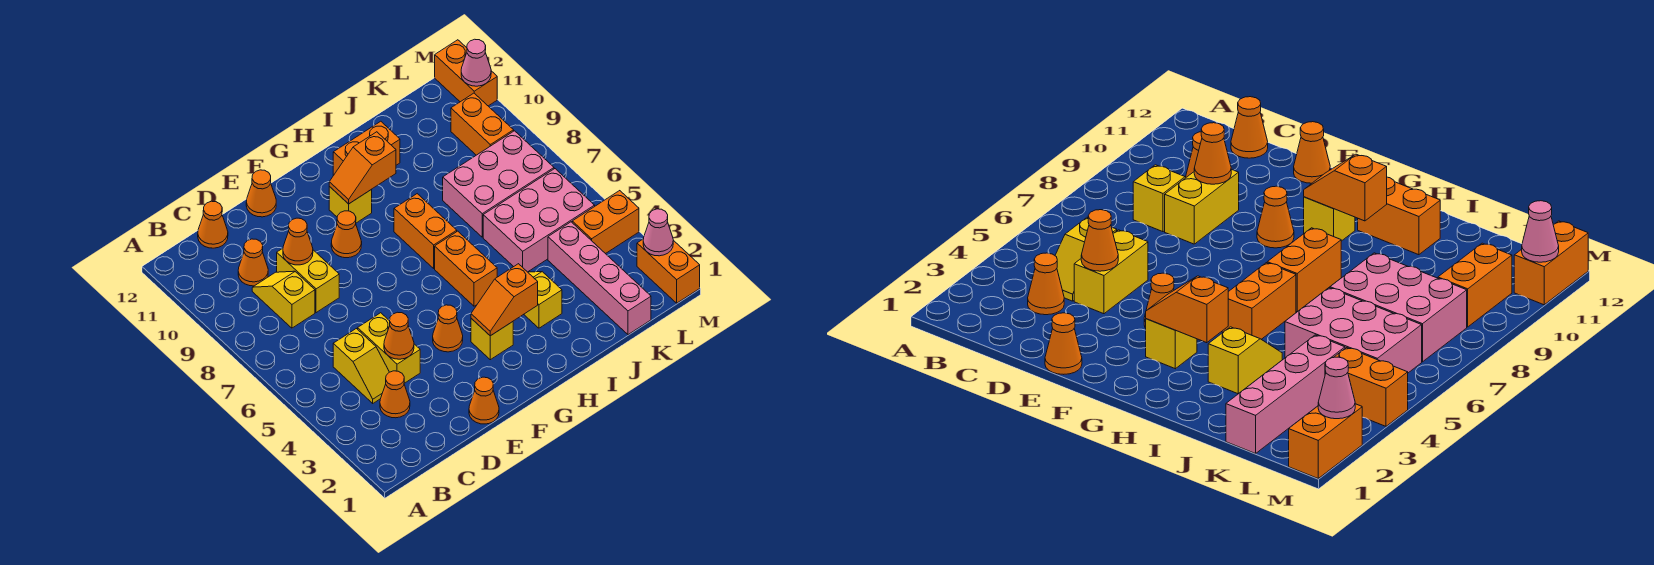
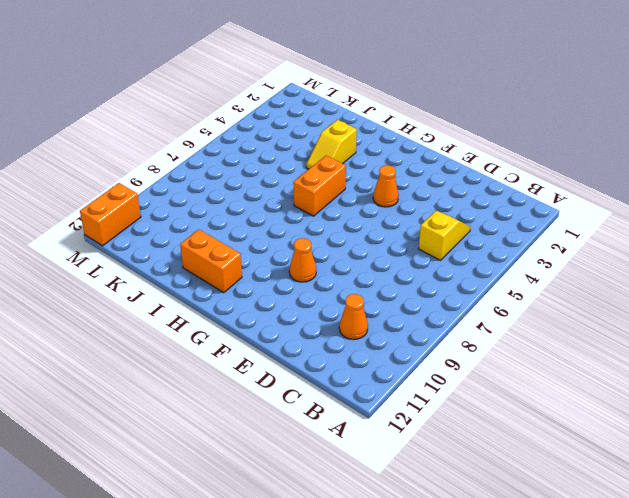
none -> orange cone C3 level 1
none -> yellow slope C8:C9 level 1 top 8
none -> orange cone C12 level 1
none -> yellow brick D4:D5 level 1

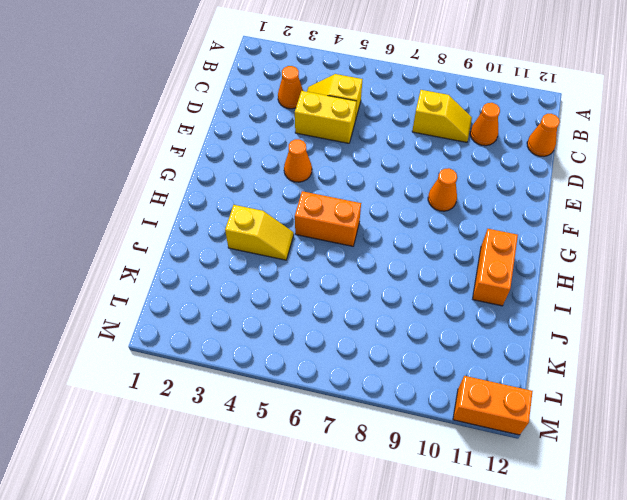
none -> yellow brick D8:D9 level 1
none -> orange cone E1 level 1
none -> orange cone E12 level 1
none -> yellow brick G3 level 1

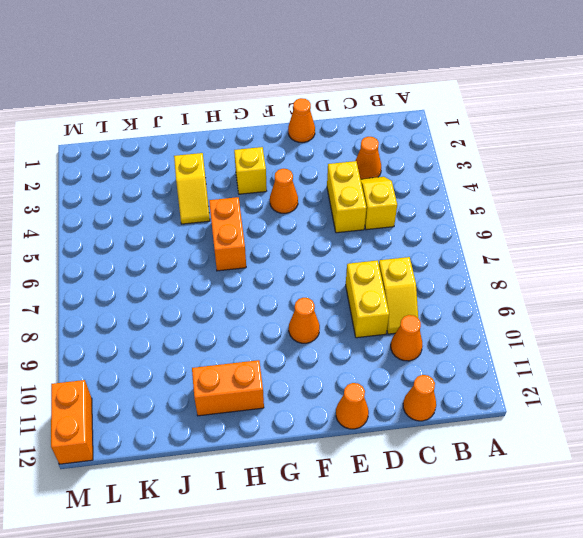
none -> yellow brick G10 level 1
none -> orange brick H7:H8 level 1
none -> pink brick J5:L6 level 1
none -> pink brick J7:L8 level 1

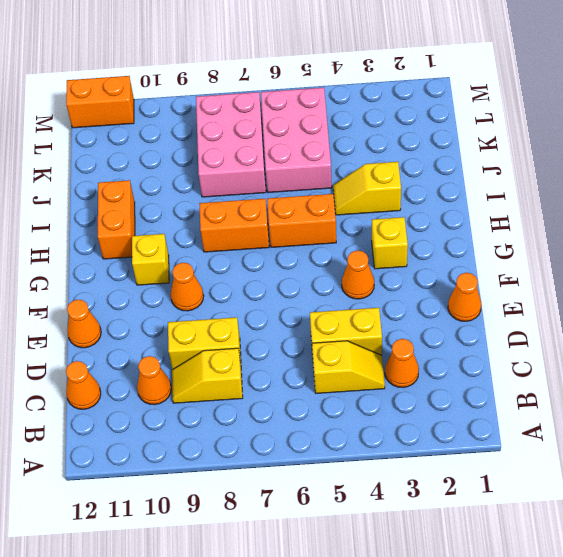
none -> pink brick K1:K4 level 1
none -> orange brick L4:M4 level 1
none -> orange brick L9:L10 level 1
none -> orange brick M1:M2 level 1

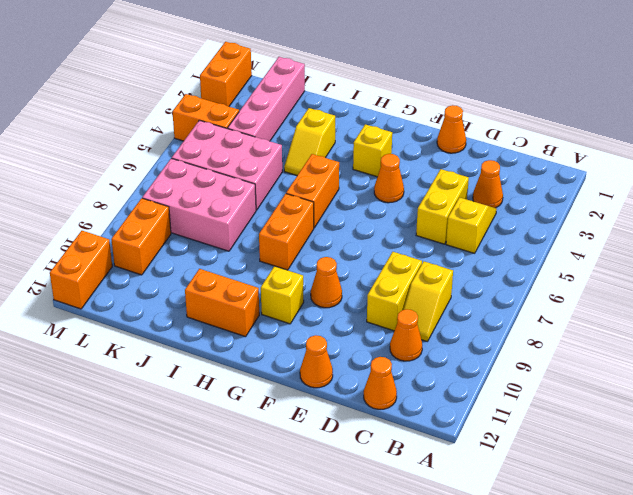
none -> orange cone D4 level 2
none -> orange cone D9 level 2
none -> orange slope G3:H3 level 2 top H
none -> orange slope G10:H10 level 2 top H

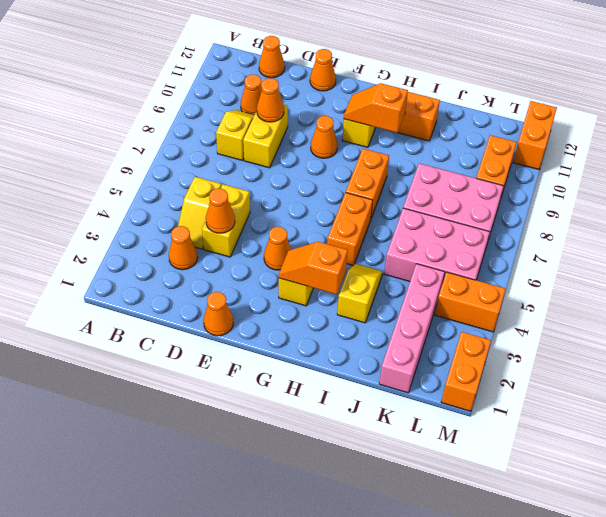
none -> pink cone M2 level 2
none -> pink cone M11 level 2

